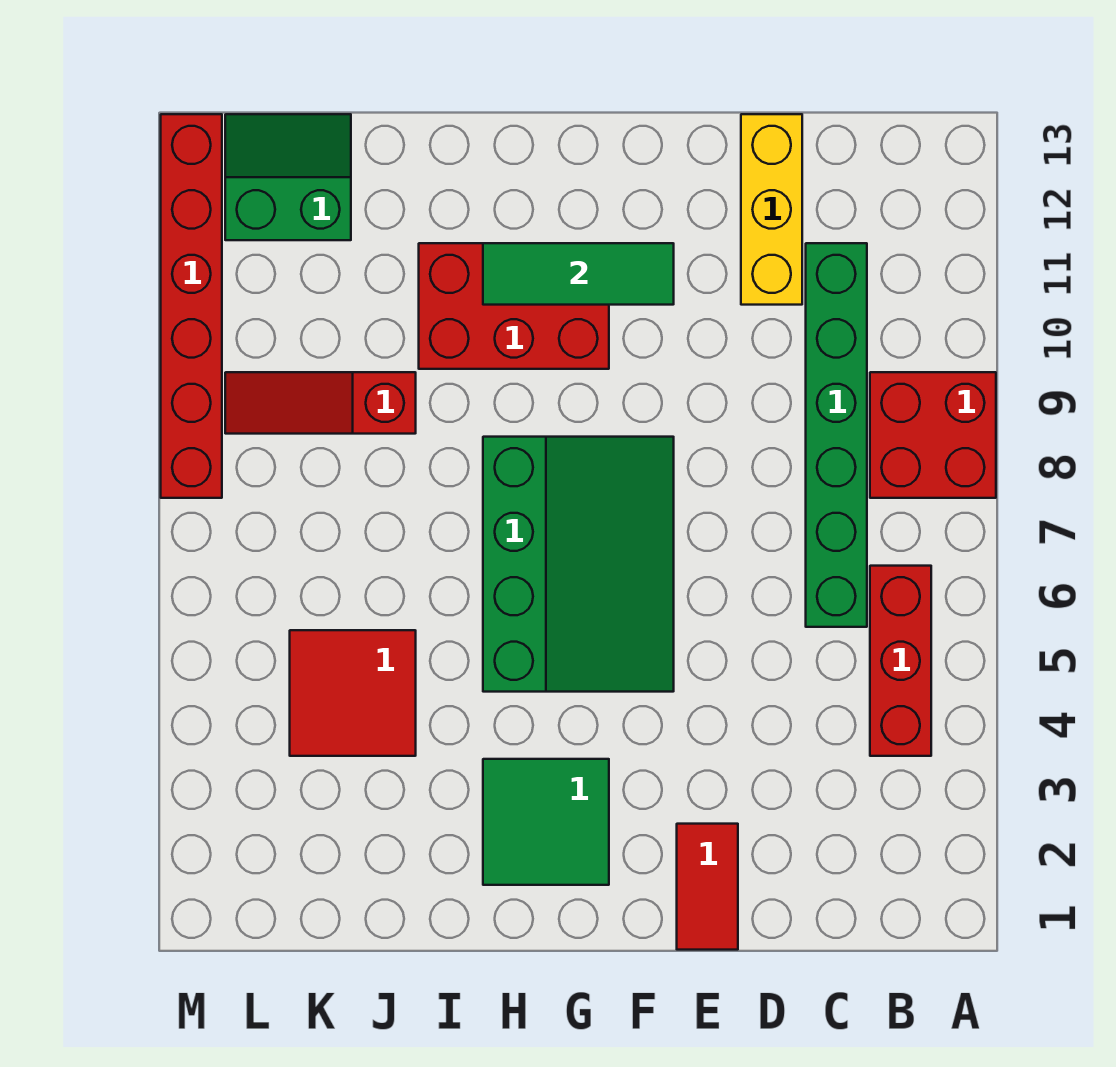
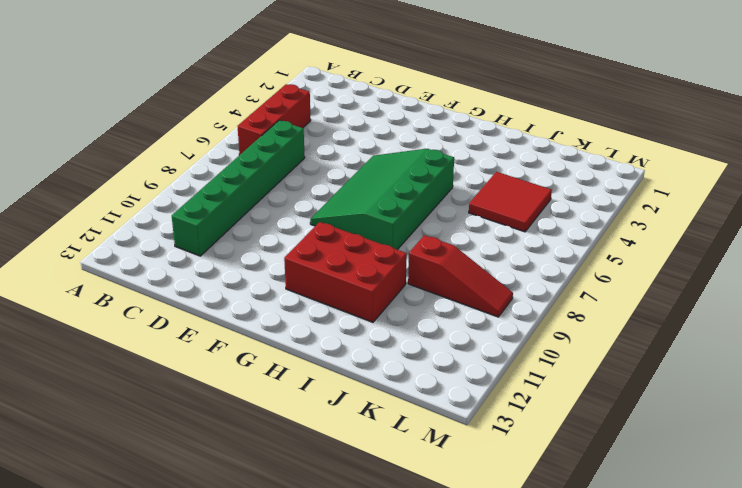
none -> red brick A8:B9 level 1
none -> yellow brick D11:D13 level 1
none -> red tile E1:E2 level 1

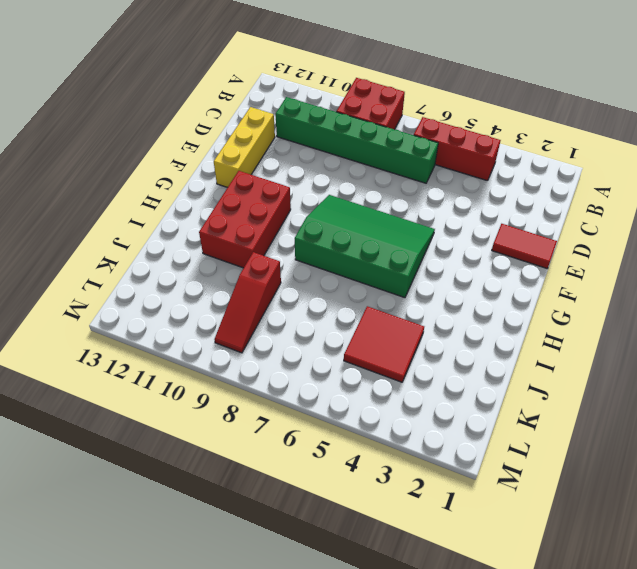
yellow brick D12:F12 level 1 -> yellow brick D11:D13 level 1
none -> green tile G2:H3 level 1
none -> green slope K12:L13 level 1 top 12
none -> red brick M8:M13 level 1

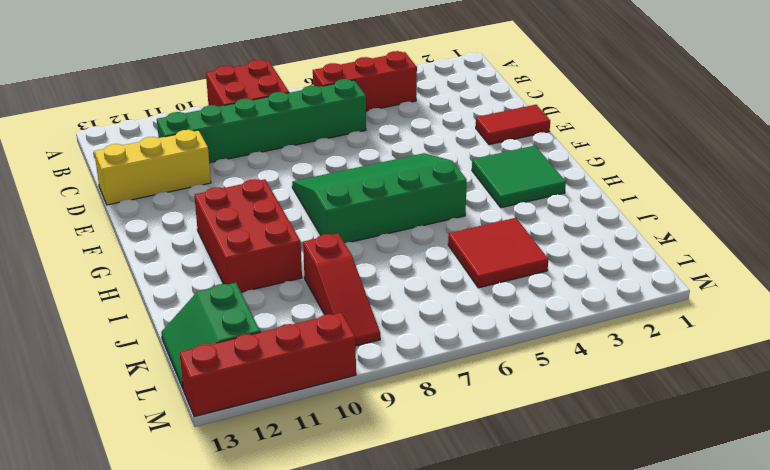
red brick M10:M13 level 1 -> red brick M8:M13 level 1
none -> green tile F11:H11 level 2

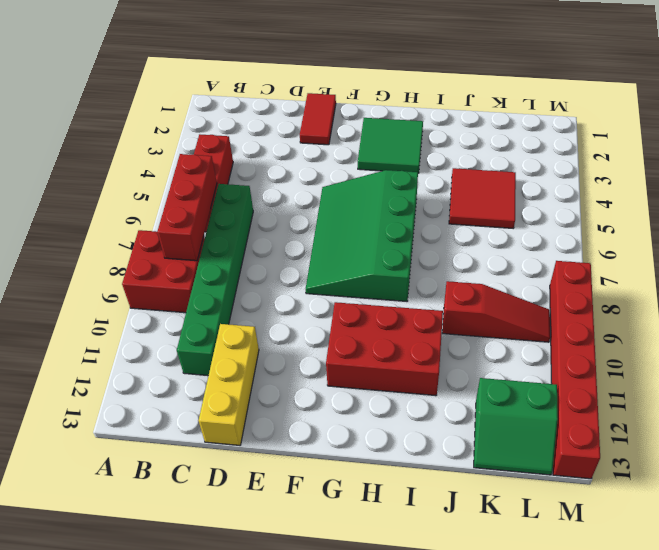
red brick B6:B8 level 2 -> none
none -> green tile F11:H11 level 2

